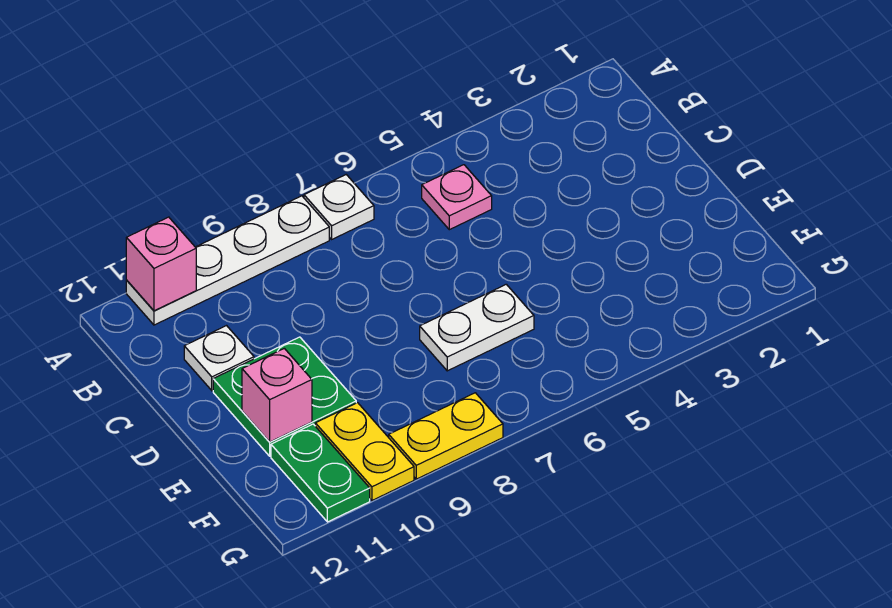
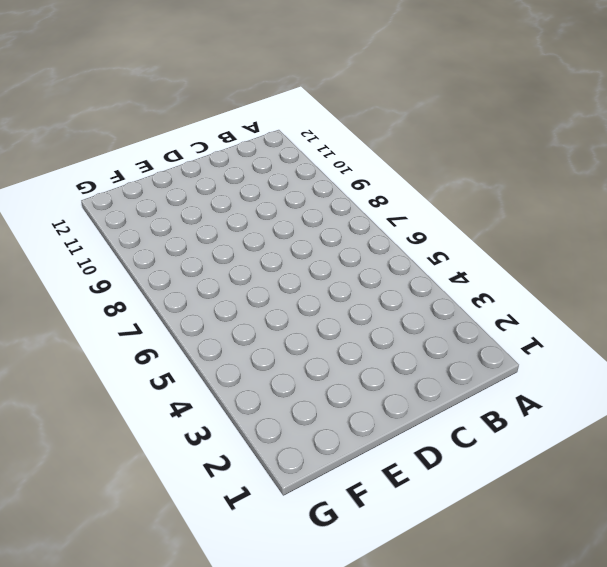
none -> white plate A7 level 1
none -> white plate A8:A11 level 1

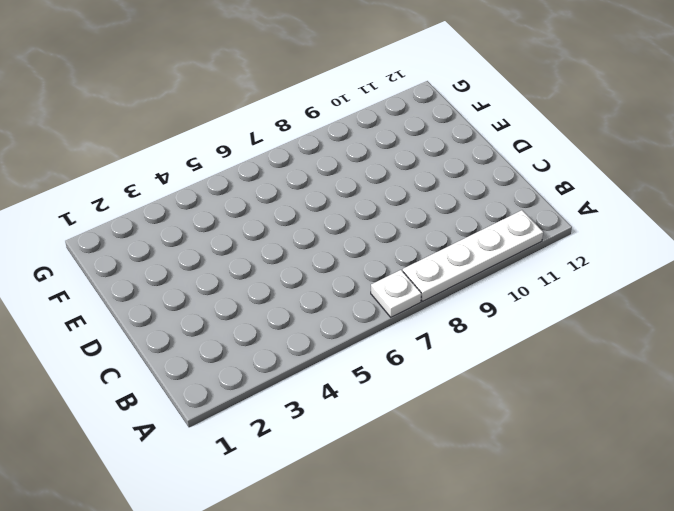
none -> pink plate B5 level 1
none -> white plate C11 level 1

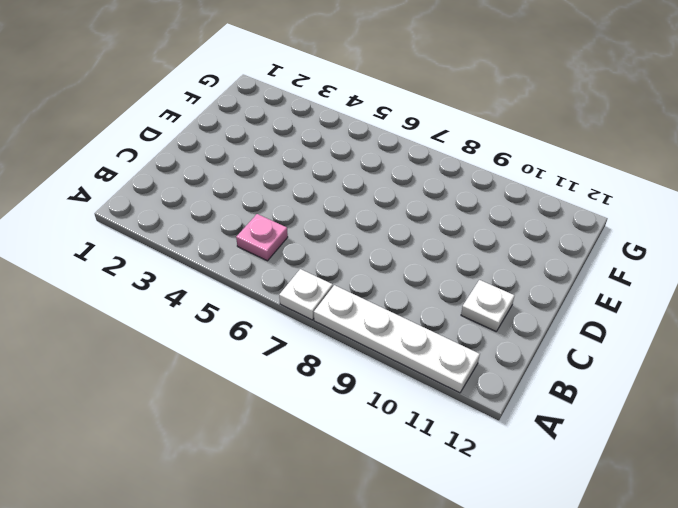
none -> green plate D10:E11 level 1
none -> white plate E6:E7 level 1

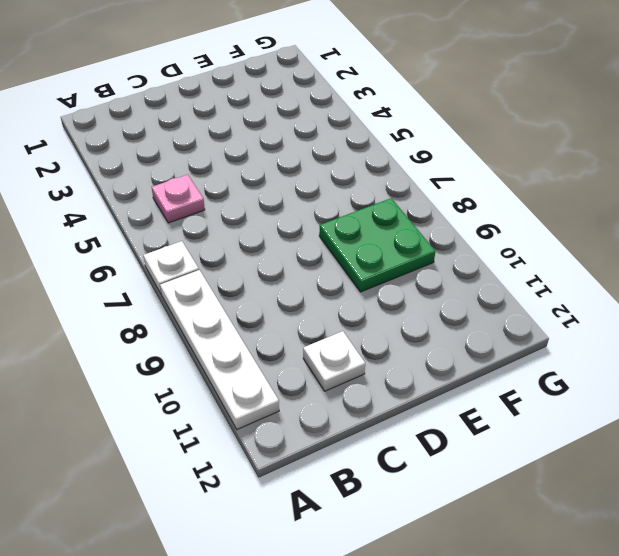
green plate E8:F9 level 1 -> green plate D10:E11 level 1
none -> white plate E6:E7 level 1
none -> yellow plate F10:G10 level 1

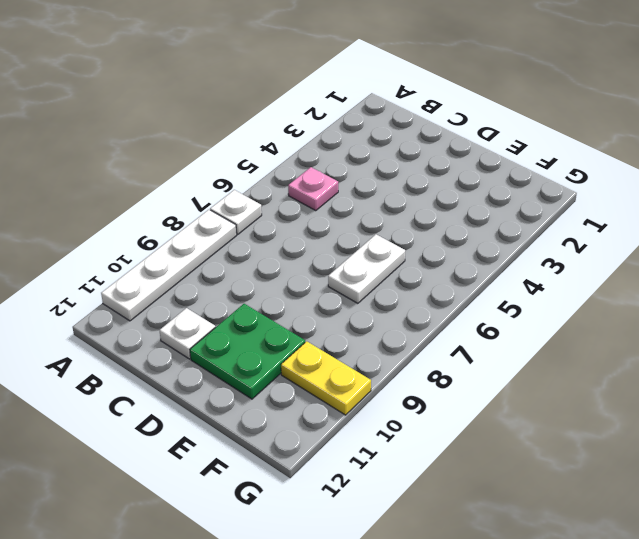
none -> green plate F11:G11 level 1
none -> yellow plate G8:G9 level 1

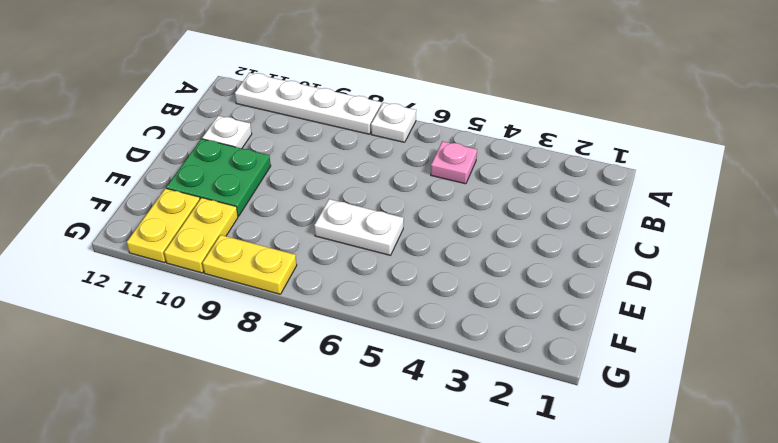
yellow plate F11:G11 level 1 -> green plate F11:G11 level 1
none -> pink brick A11 level 2
none -> pink brick E11 level 2

